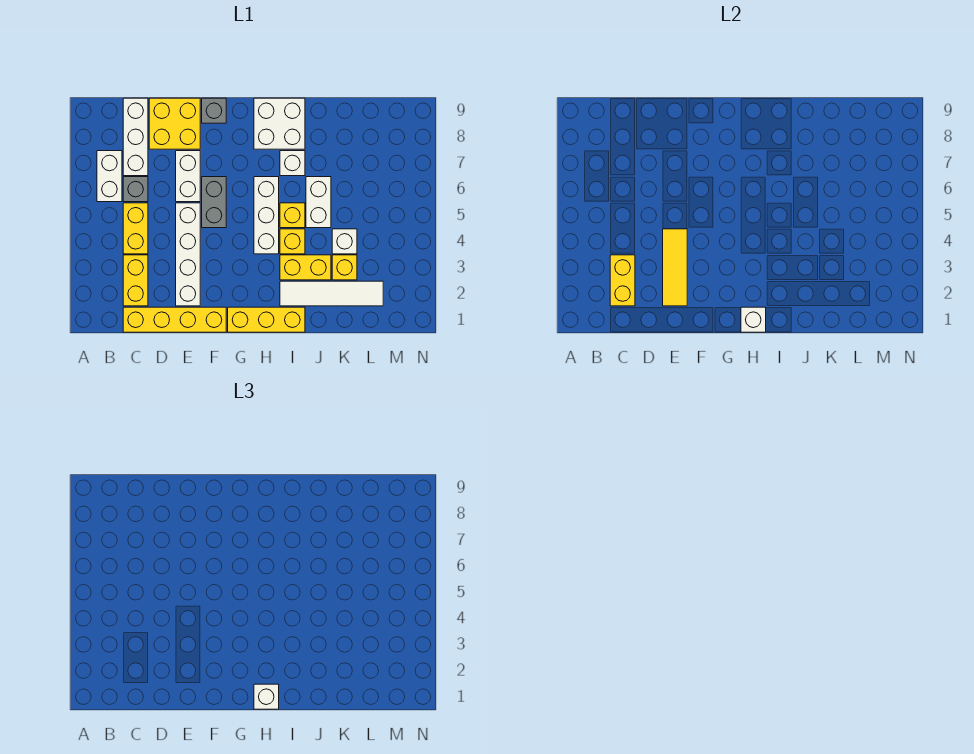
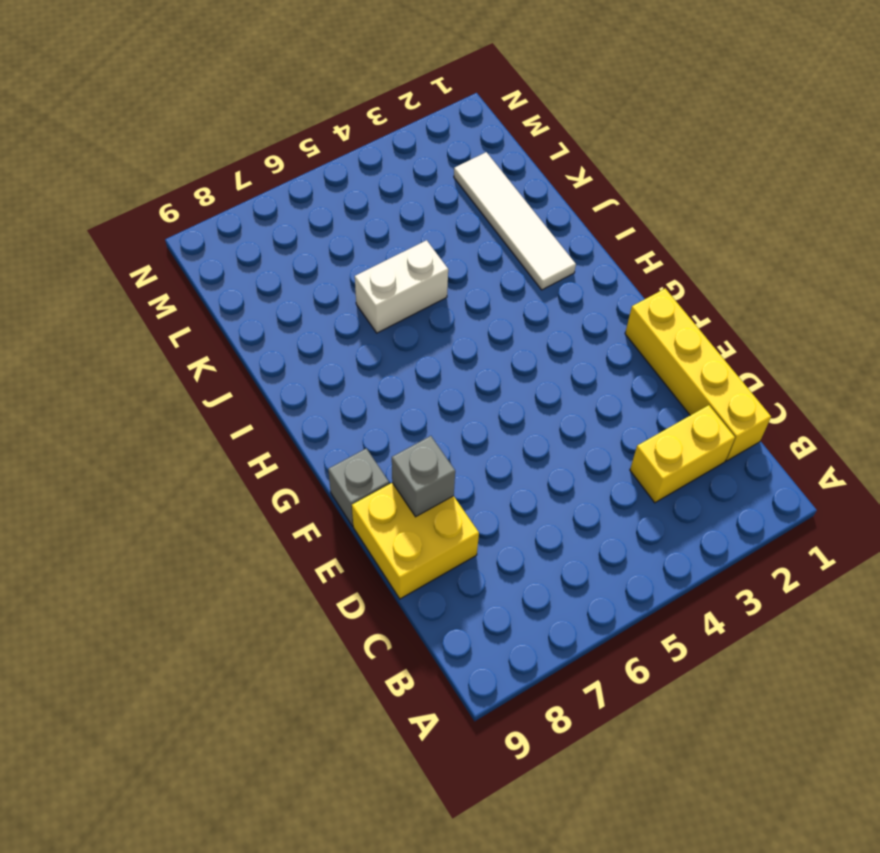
grey brick E8 level 2 -> grey brick C6 level 1
none -> white brick B6:B7 level 1
none -> yellow brick C4:C5 level 1
none -> white brick C7:C9 level 1

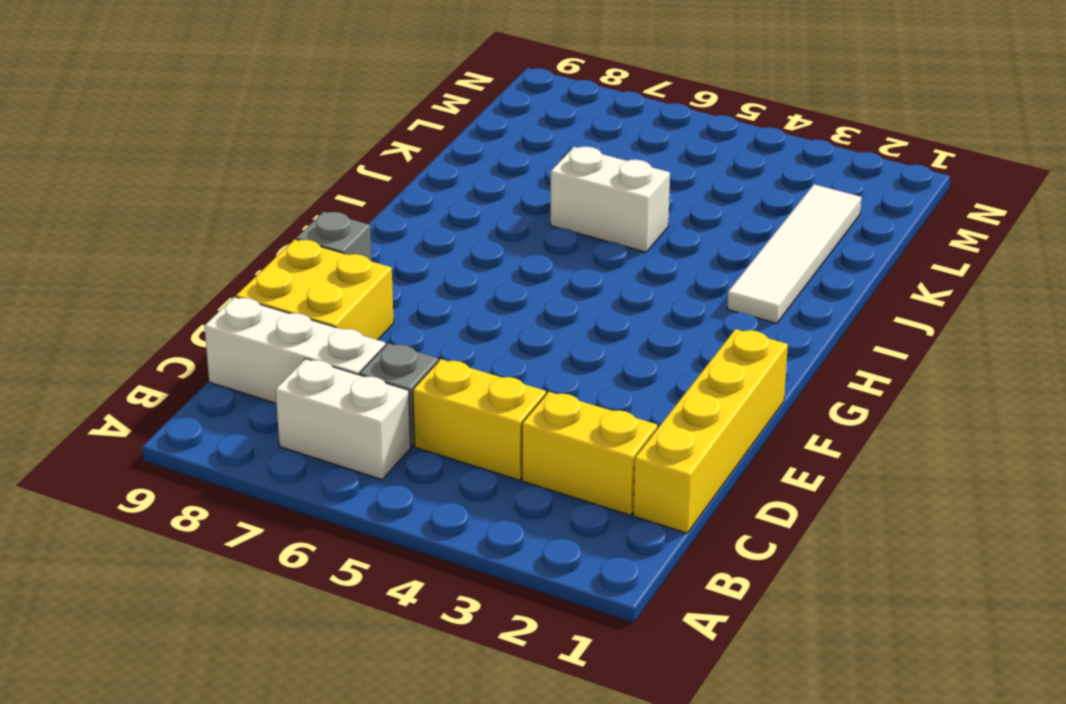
none -> white brick E2:E5 level 1
none -> white brick E6:E7 level 1
none -> grey brick F5:F6 level 1

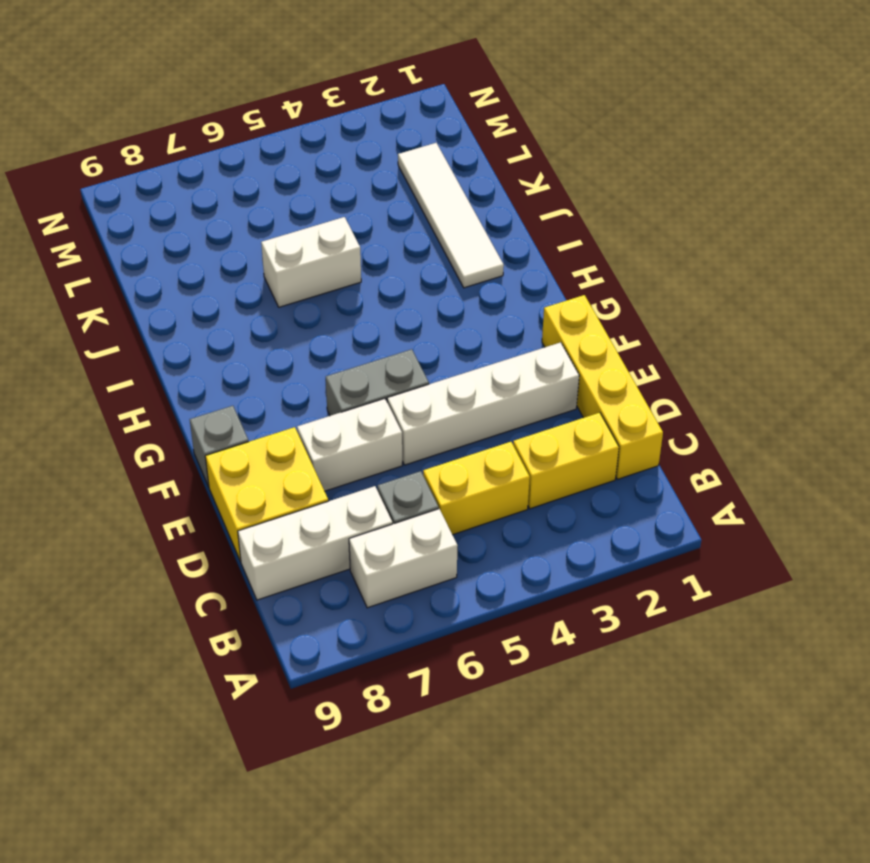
none -> yellow brick G1:I1 level 1
none -> white brick H4:H6 level 1
none -> white brick H8:I9 level 1

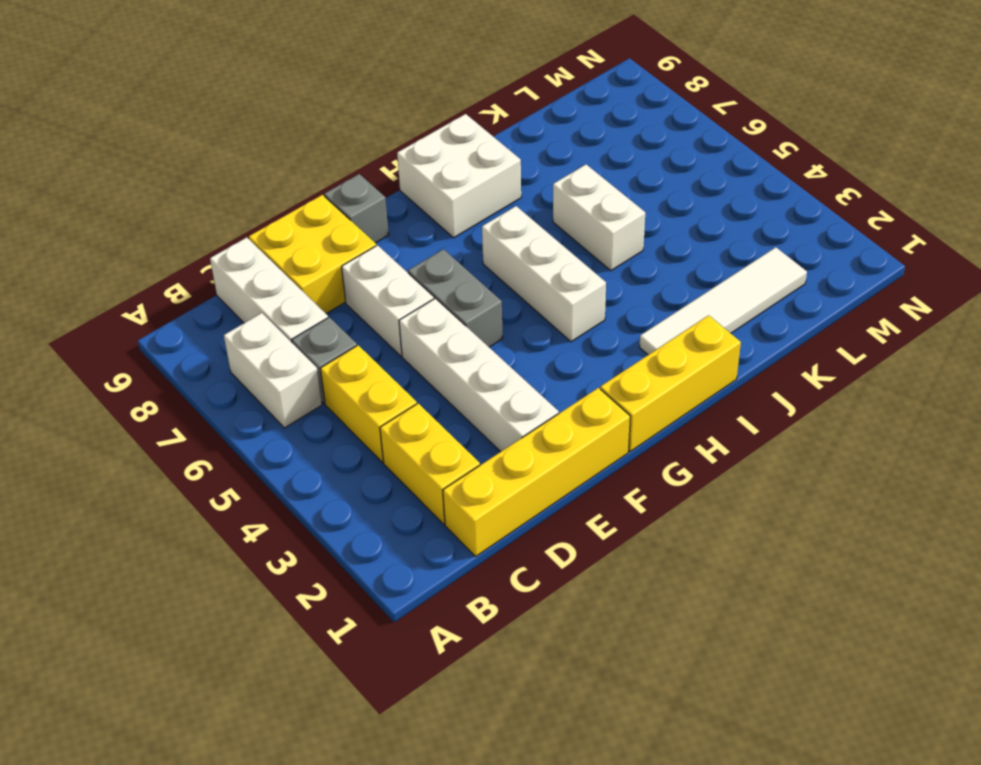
none -> yellow brick I3:J3 level 1
none -> yellow brick I4 level 1
none -> yellow brick I5 level 1

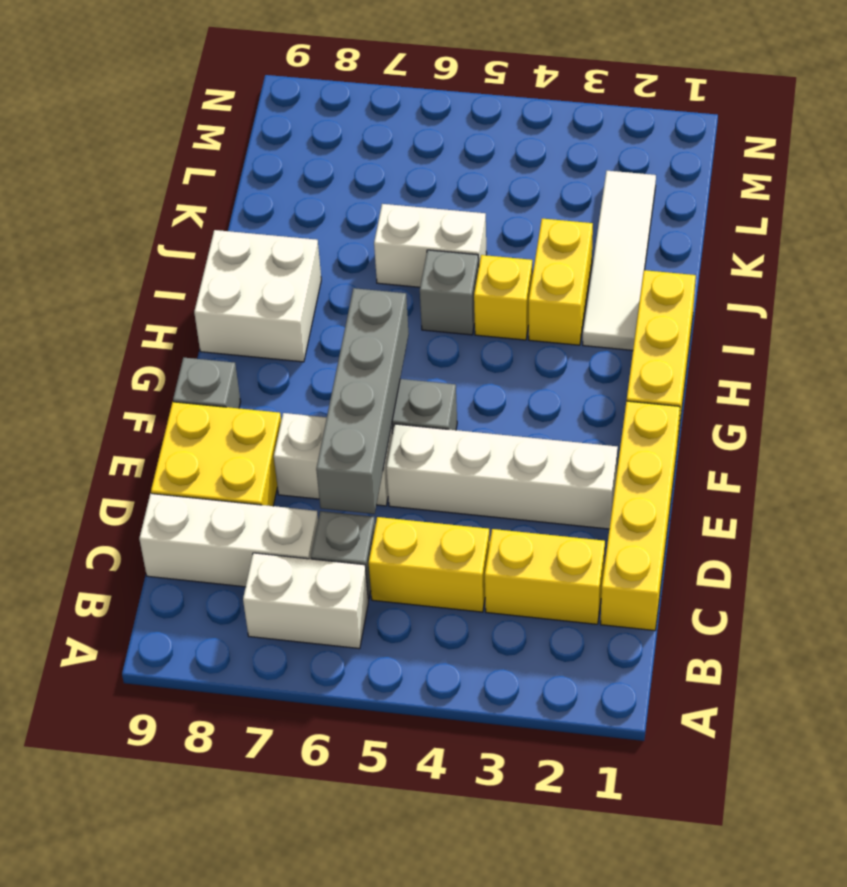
grey brick D6:G6 level 2 -> none
grey brick I5 level 1 -> yellow brick I5 level 1
none -> white brick H4:H6 level 1
none -> white brick I7 level 1
none -> yellow brick K3 level 1

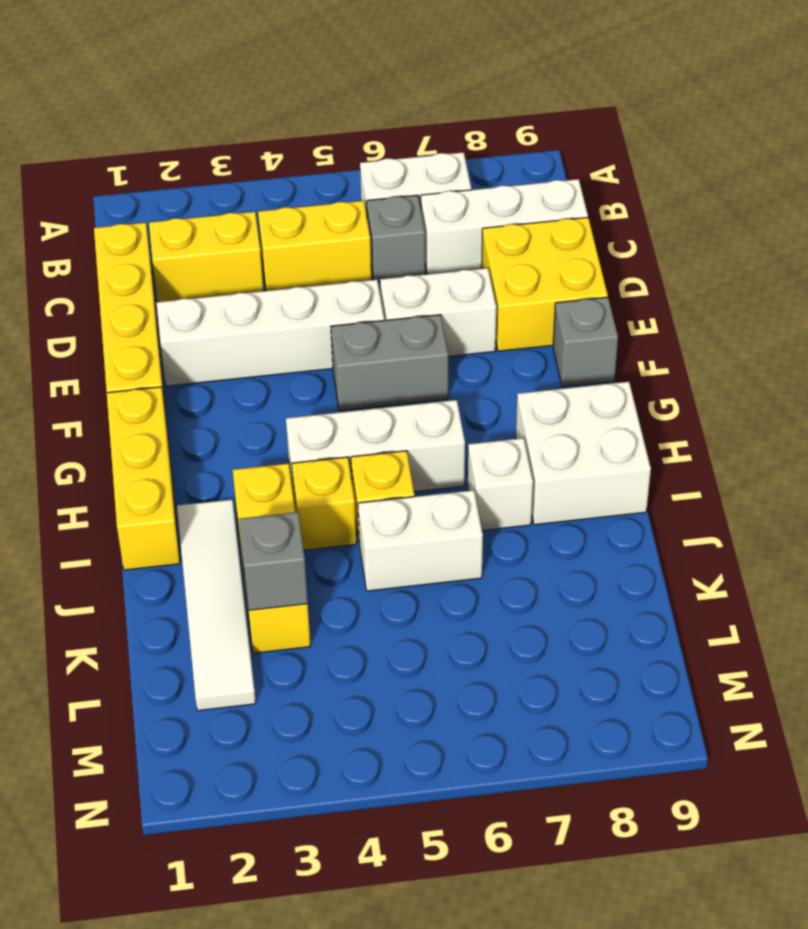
grey brick K3 level 2 -> none
none -> white brick K4 level 1
none -> yellow brick C2:C3 level 2
none -> yellow tile E2:E4 level 2

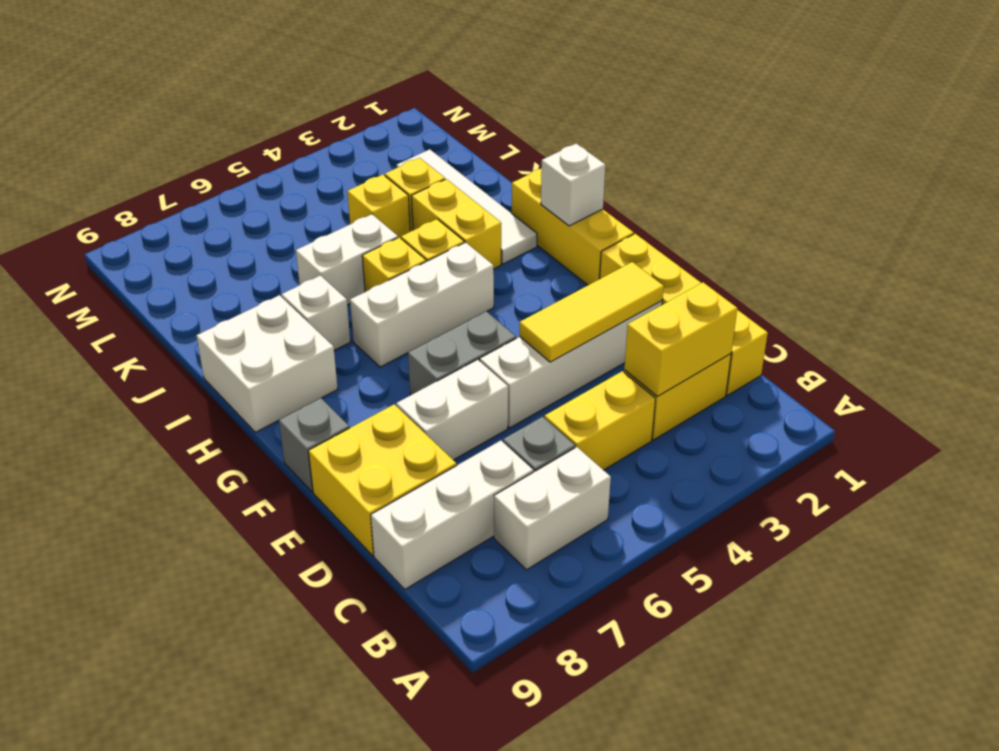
yellow brick K4 level 1 -> white brick K4 level 1
none -> white brick H1 level 3

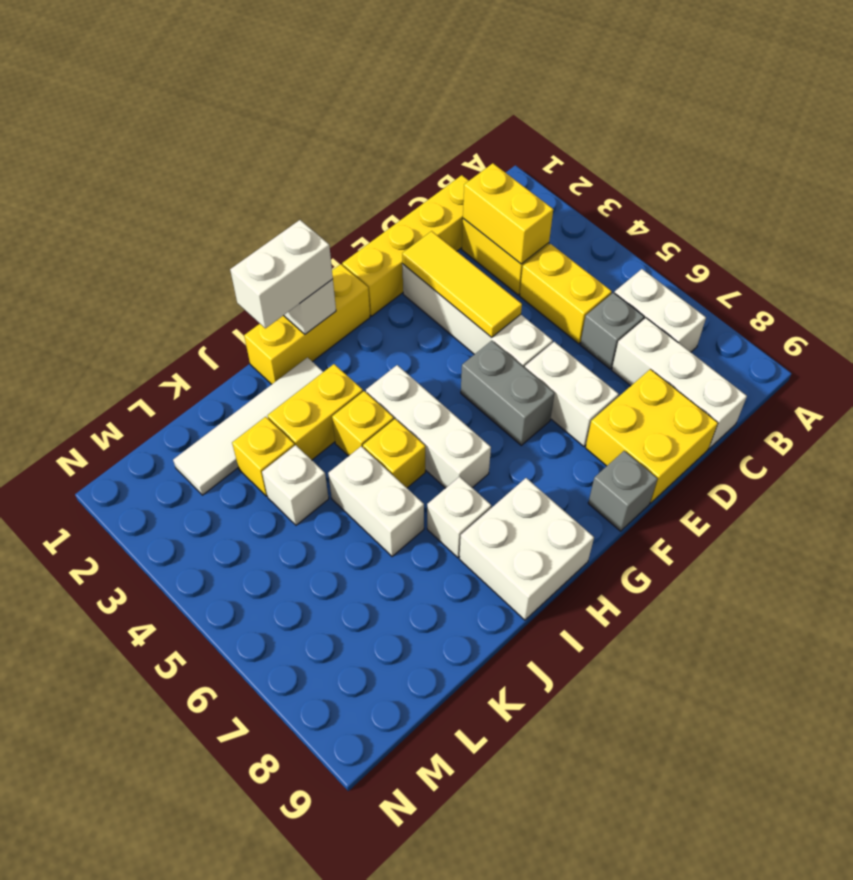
white brick H1:I1 level 3 -> white brick H1 level 3

